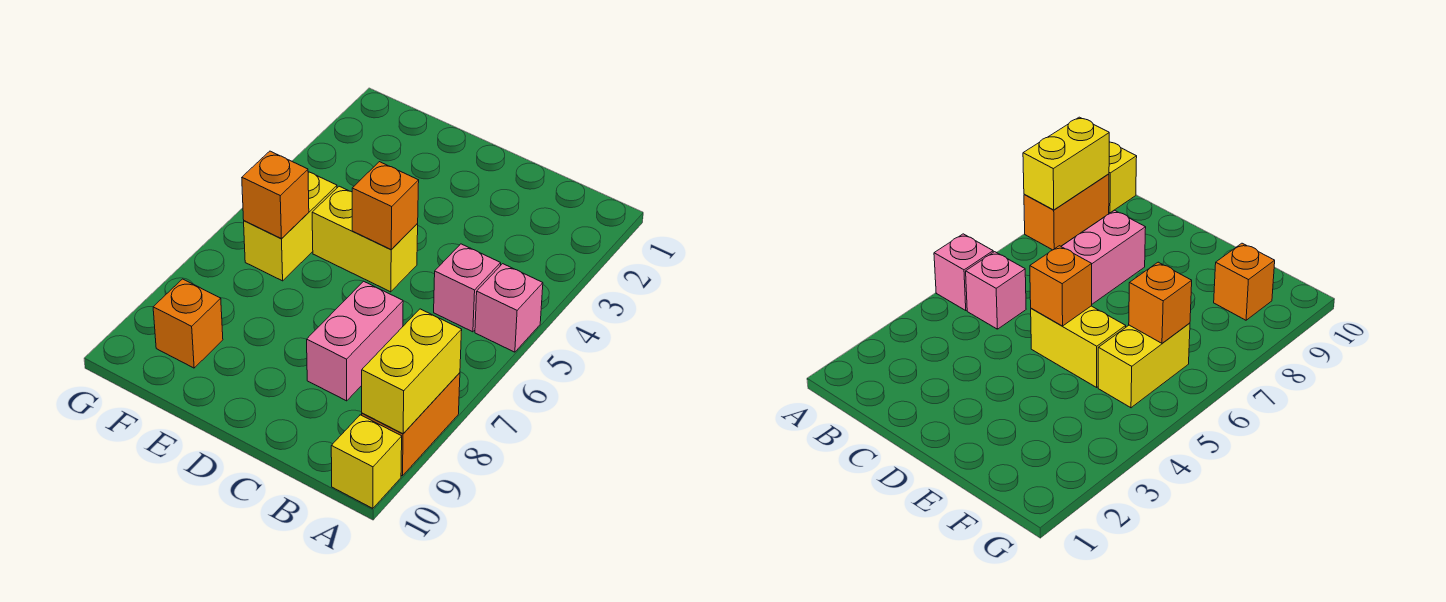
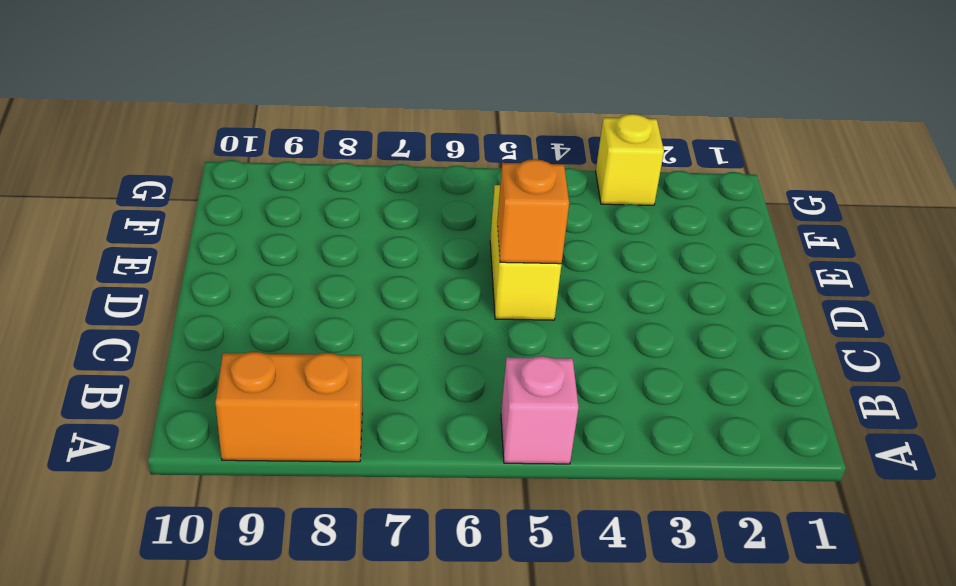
yellow brick G3 level 1 -> yellow brick A10 level 1
none -> pink brick B5 level 1
none -> pink brick C7:C8 level 1

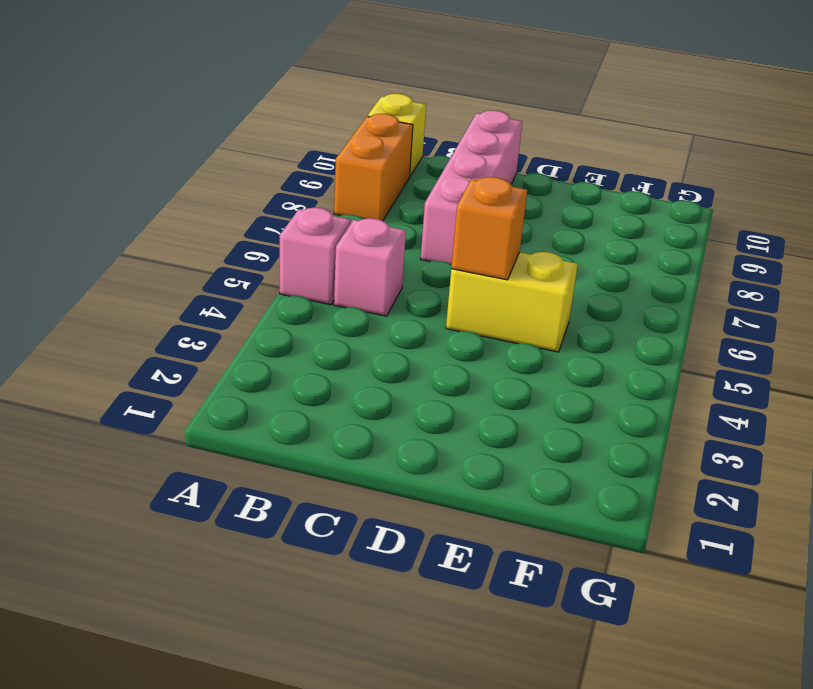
pink brick C7:C10 level 1 -> pink brick C7:C8 level 1
none -> yellow brick F5:F6 level 1
none -> orange brick F9 level 1

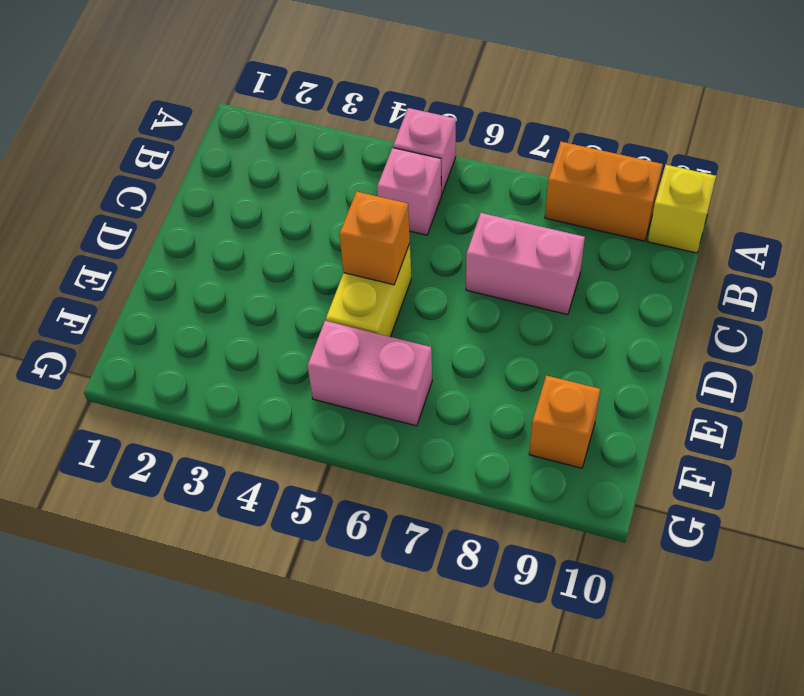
pink brick F5:F6 level 1 -> yellow brick F5:F6 level 1
none -> yellow brick A8:A9 level 2
none -> orange brick F6 level 2

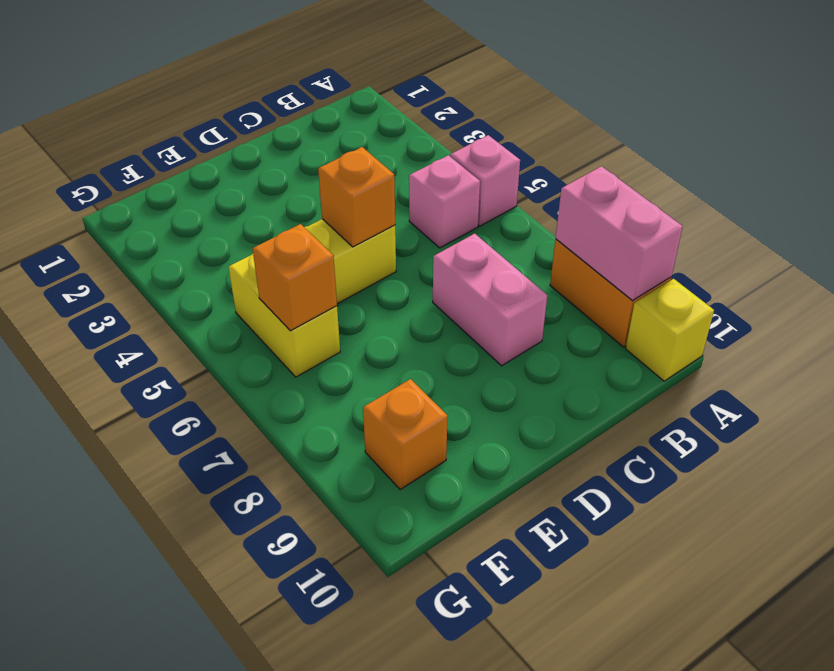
pink brick A8:A9 level 2 -> yellow brick A8:A9 level 2

